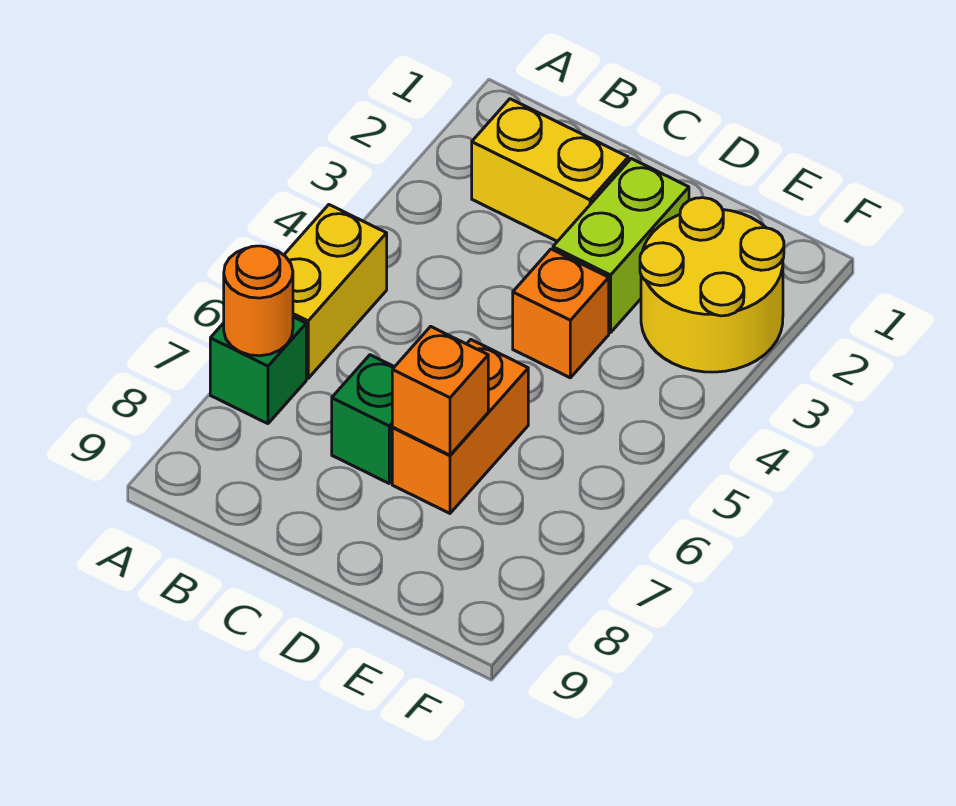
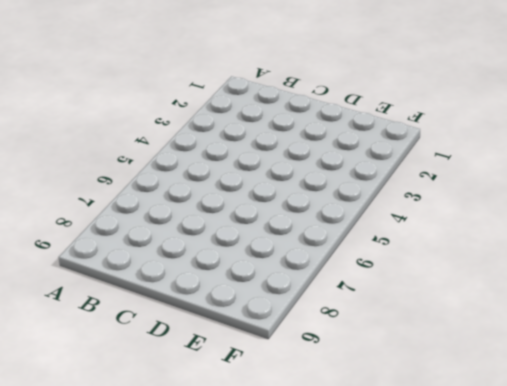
none -> yellow brick A5:A6 level 1
none -> green brick A7 level 1

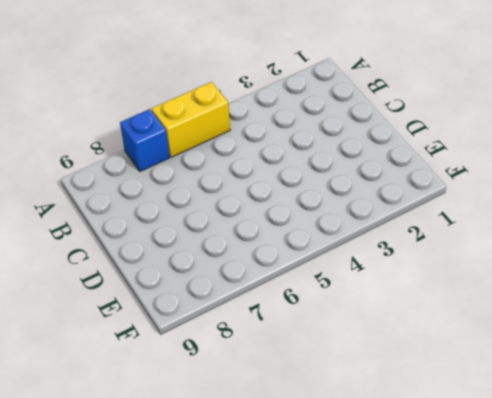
blue brick A7 level 1 -> green brick A7 level 1
none -> yellow brick B2:C2 level 1
none -> green brick C7 level 1

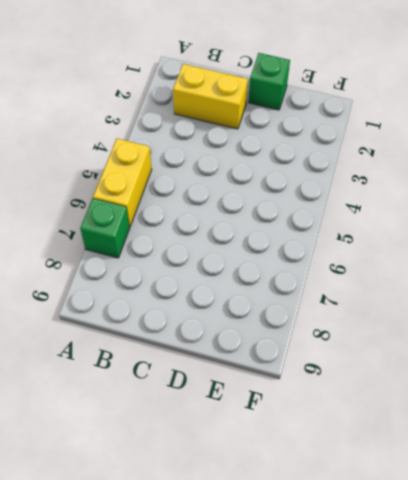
green brick D1 level 1 -> green brick C7 level 1
none -> lime brick D2:D3 level 1
none -> orange brick D4 level 1

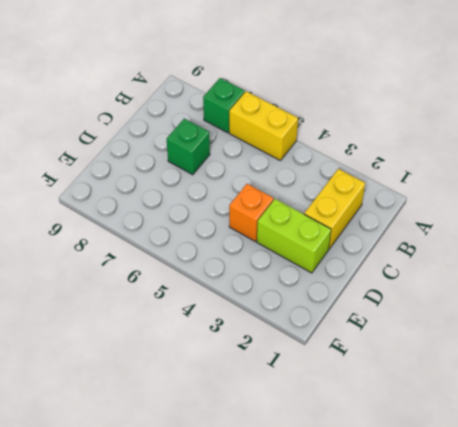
none -> orange brick D6:D7 level 1
none -> yellow round brick E2:F3 level 1

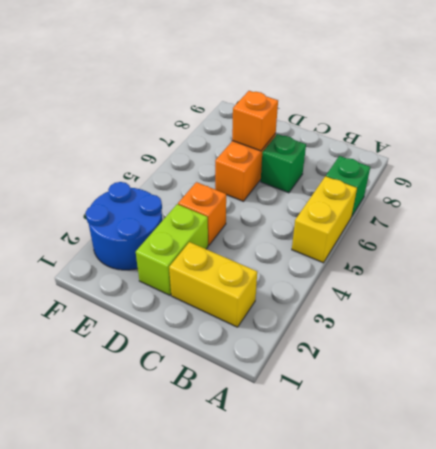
blue round brick E2:F3 level 1 -> yellow round brick E2:F3 level 1
none -> orange round brick A7 level 2

